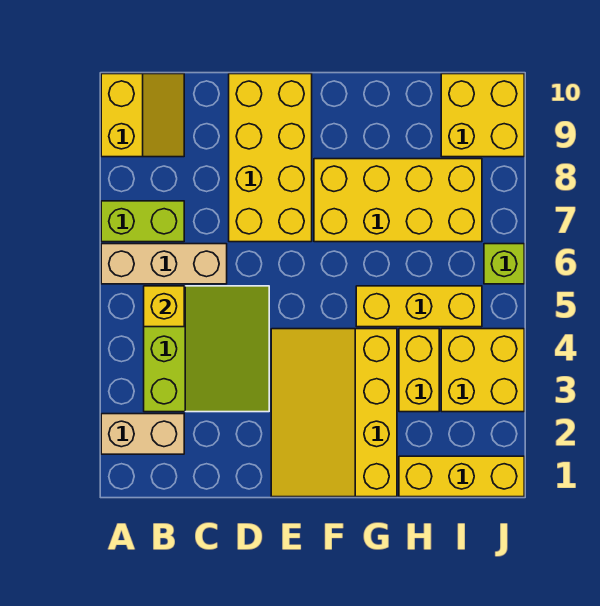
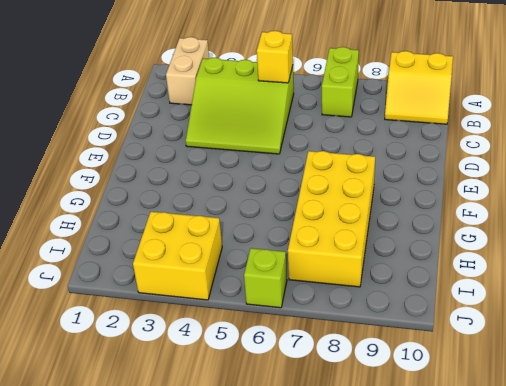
none -> tan brick A6:C6 level 1
none -> yellow brick D7:E10 level 1
none -> yellow slope E1:G4 level 1 top G

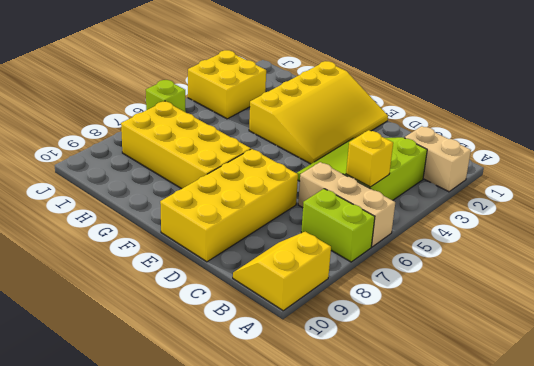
none -> yellow brick G5:I5 level 1
none -> yellow brick H1:J1 level 1
none -> yellow brick H3:H4 level 1

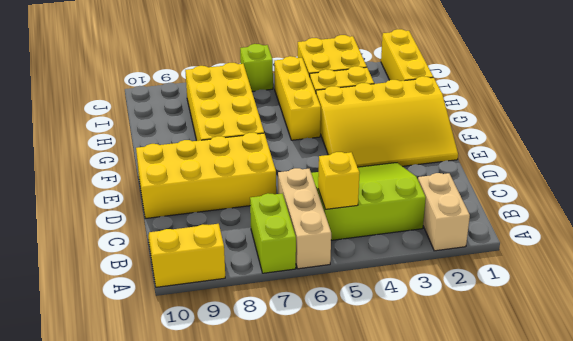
none -> yellow brick I9:J10 level 1

